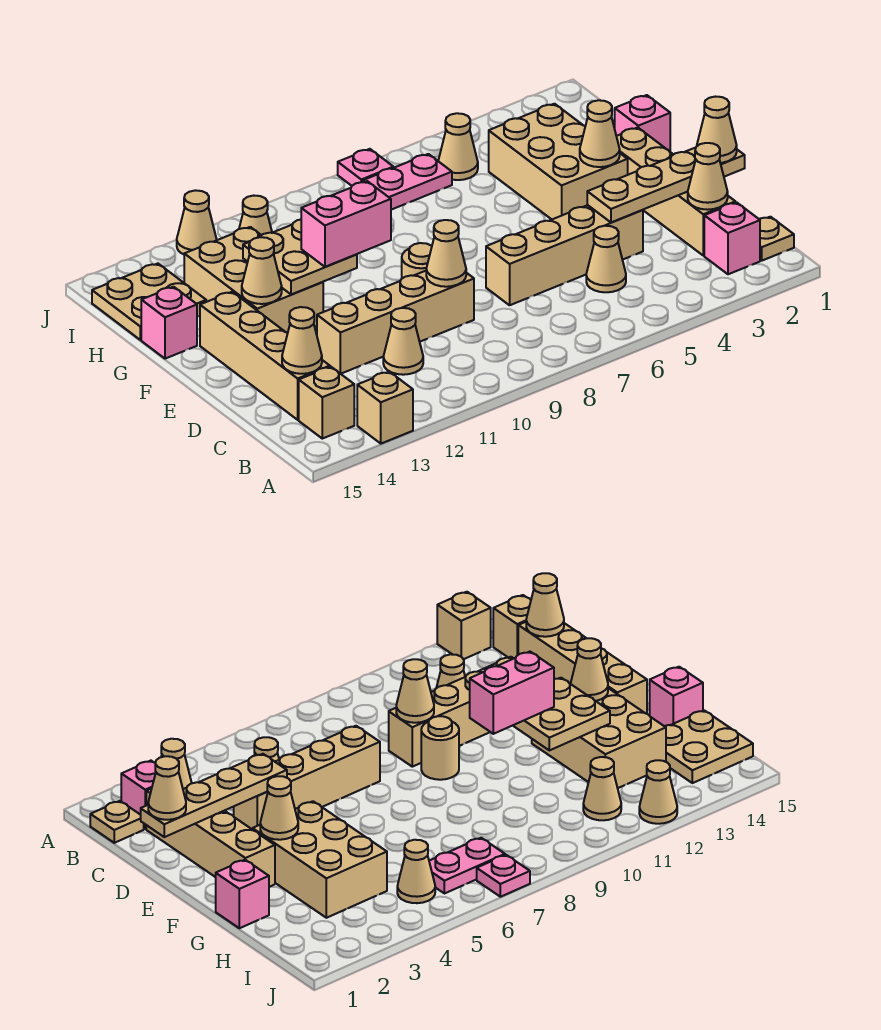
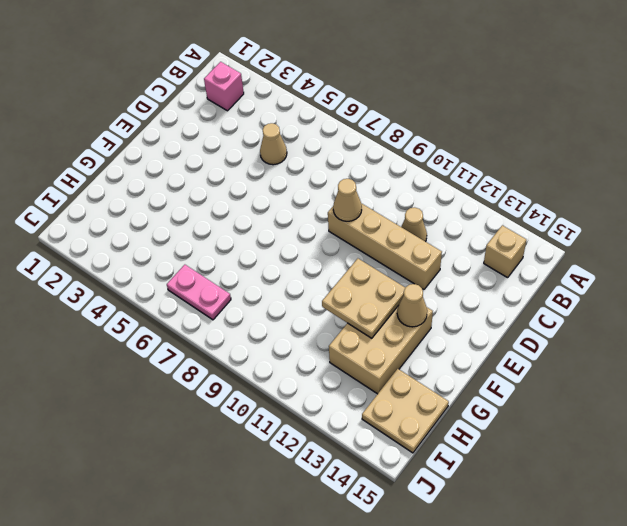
none -> tan brick A13 level 1
none -> tan plate B1 level 1
none -> tan brick C2:F2 level 1
none -> tan brick C14:F14 level 1

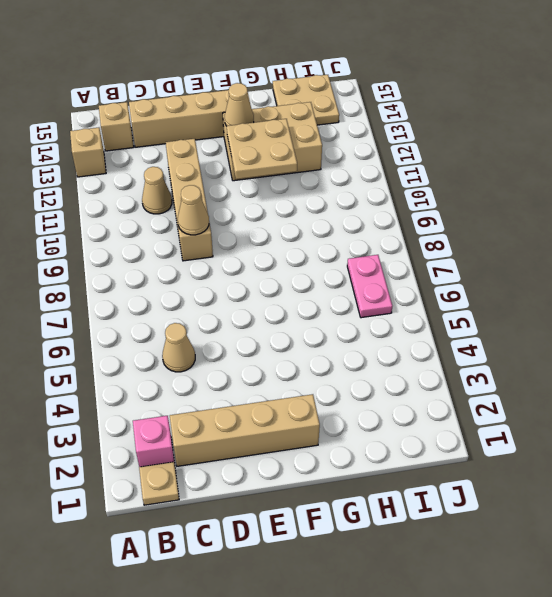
none -> tan brick D4:D7 level 1
none -> tan round brick E9 level 1
none -> tan brick F3:H4 level 1
none -> pink brick G1 level 1

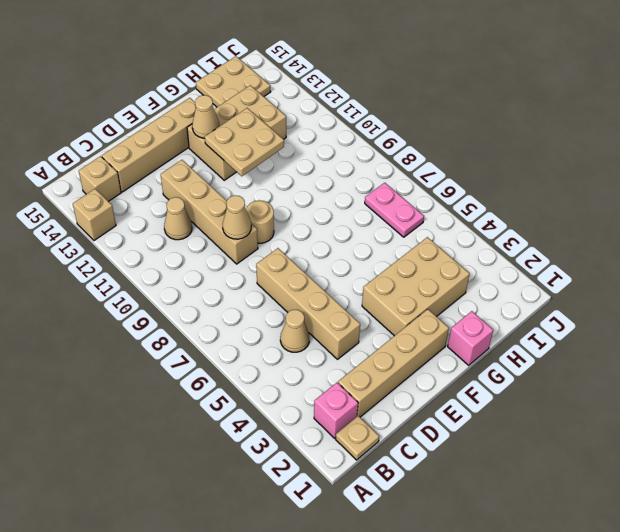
none -> pink brick G15 level 1
none -> tan cone I5 level 1
none -> tan cone I11 level 1
none -> pink plate J7 level 1

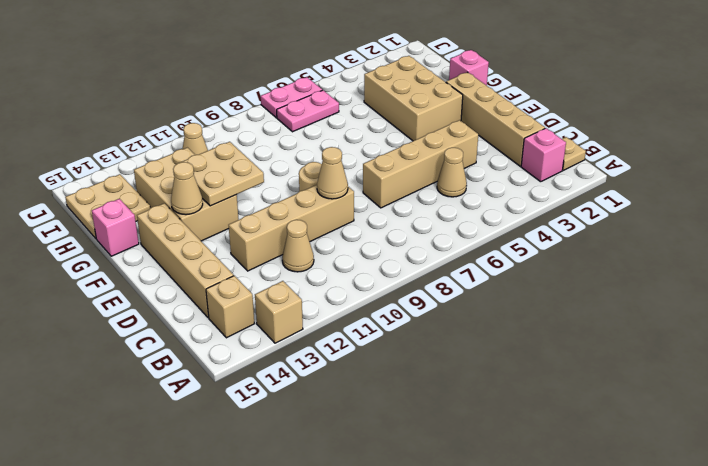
pink plate J6:J7 level 1 -> pink plate J7 level 1
none -> tan cone I5 level 1
none -> tan cone J12 level 1
none -> tan cone C2 level 2
none -> tan cone C14 level 2

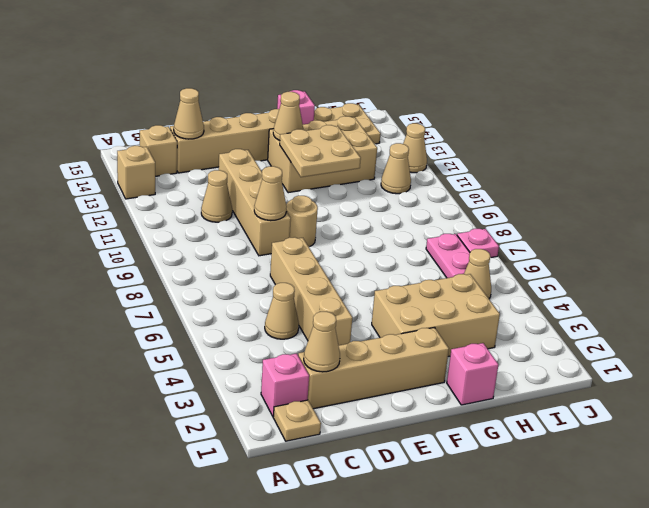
none -> tan plate D1:D4 level 2
none -> tan cone F3 level 2
none -> tan cone D1 level 3
none -> pink brick F10:F11 level 3

